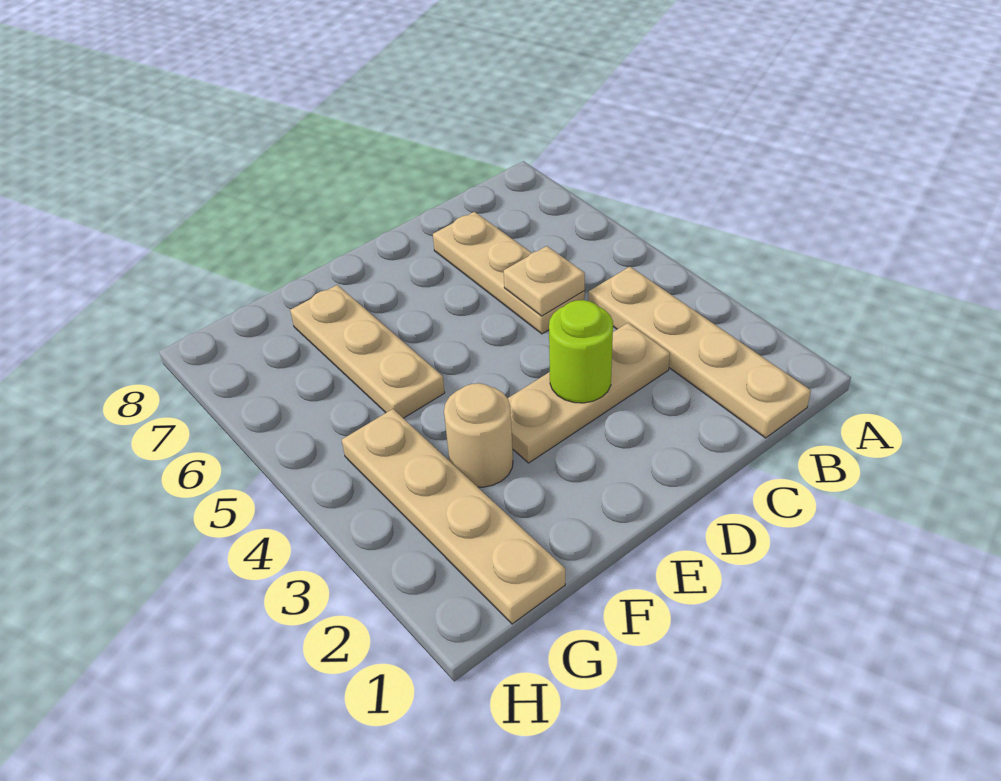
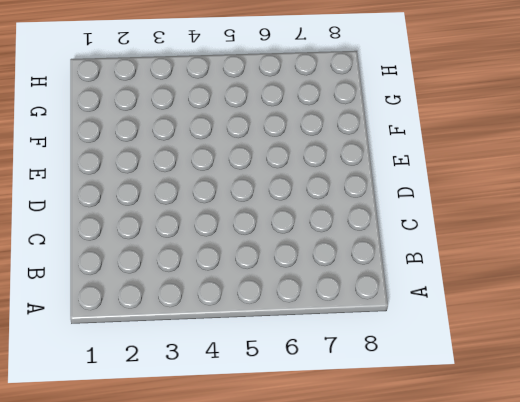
none -> tan plate B1:B4 level 1
none -> tan plate C3:E3 level 1

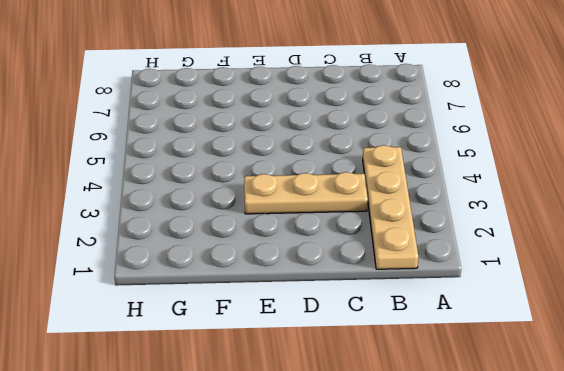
none -> tan plate C5:C7 level 1
none -> tan round brick F3 level 1

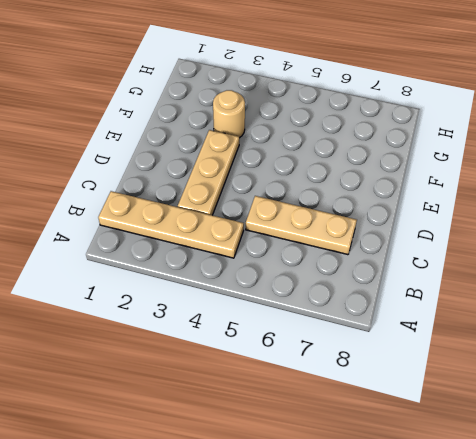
none -> tan plate F5:F7 level 1
none -> tan plate G1:G4 level 1

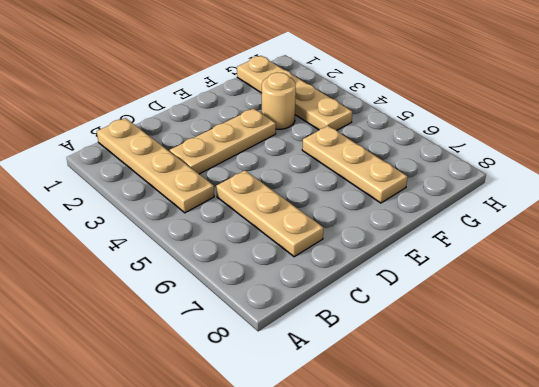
none -> tan plate C5 level 2
none -> lime round brick D3 level 2

